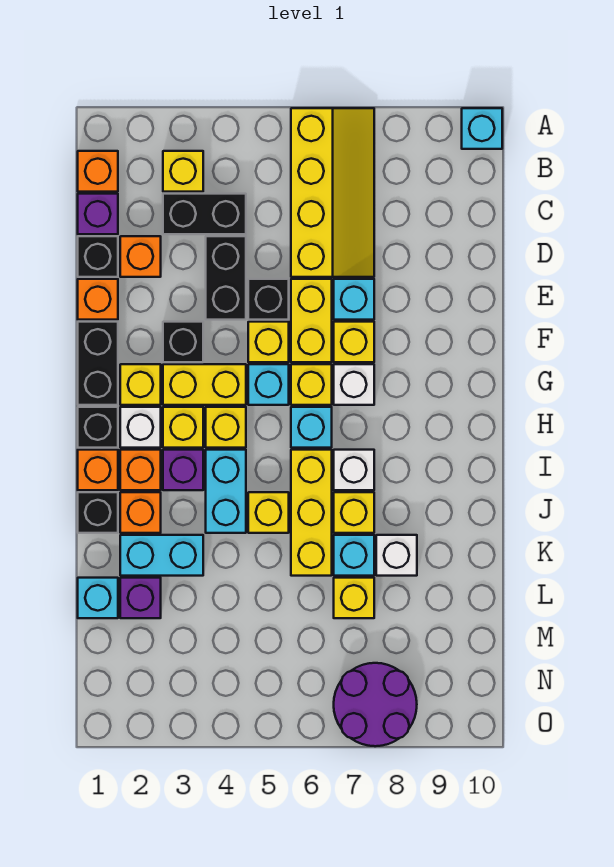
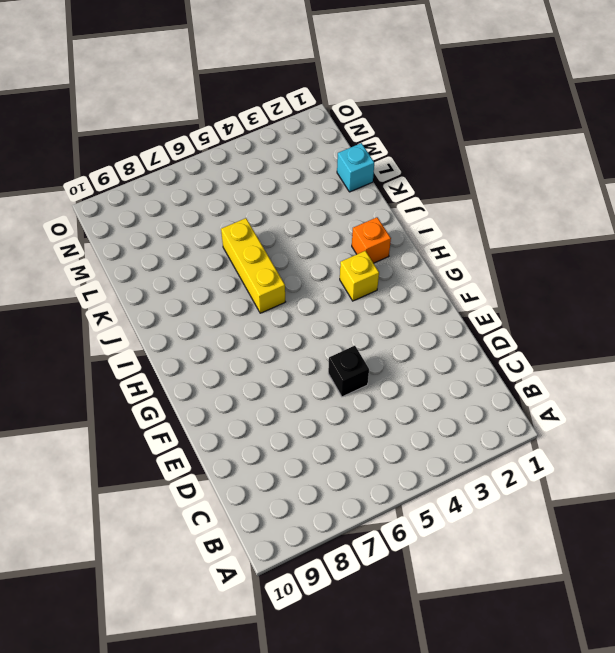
none -> yellow slope A6:D7 level 1 top 6
none -> cyan brick A10 level 1
none -> orange brick B1 level 1
none -> yellow brick B3 level 1

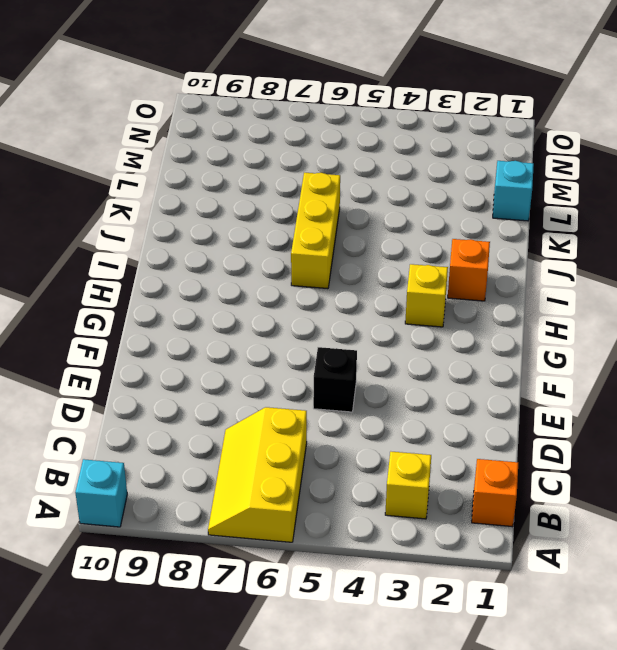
yellow slope A6:C7 level 1 top 6 -> yellow slope A6:D7 level 1 top 6
none -> purple brick C1 level 1
none -> black brick C3:C4 level 1
none -> black brick D1 level 1
none -> orange brick D2 level 1

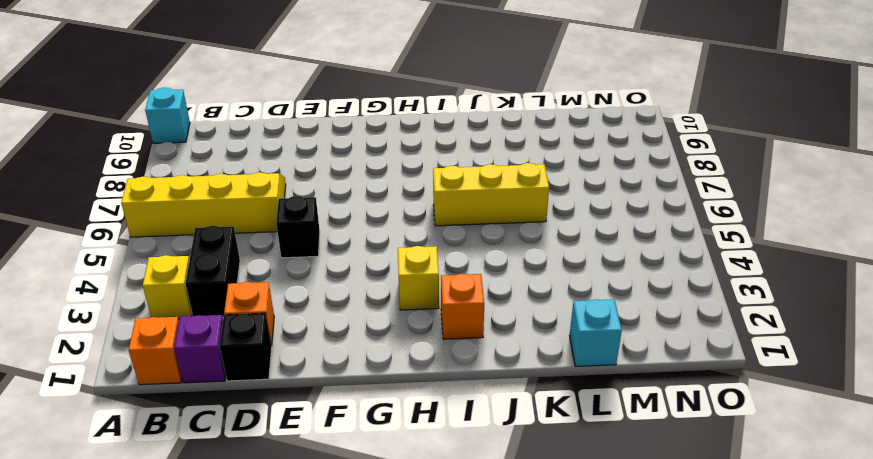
none -> black brick D4:E4 level 1
none -> orange brick E1 level 1
none -> yellow brick E6:F6 level 1
none -> cyan brick E7 level 1

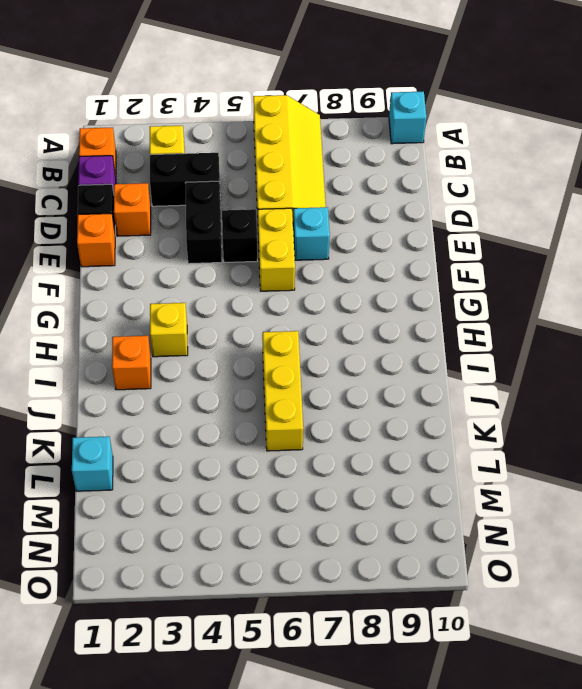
none -> black brick F1:G1 level 1
none -> black brick F3 level 1
none -> yellow brick F5 level 1
none -> yellow brick F7 level 1

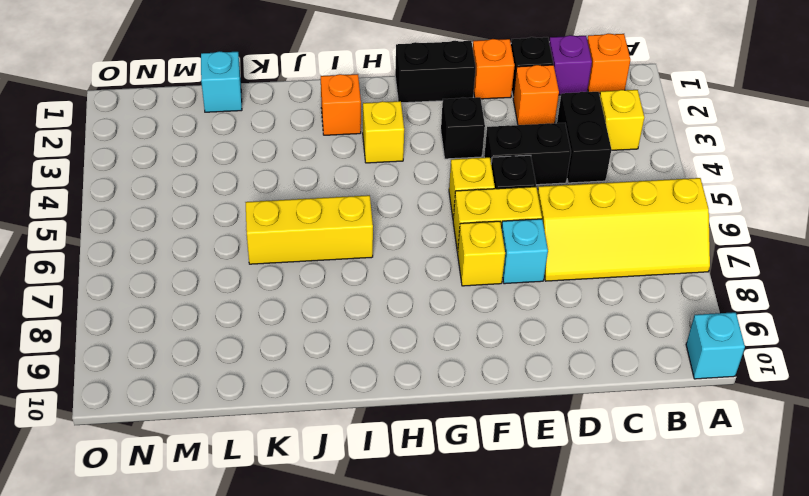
none -> yellow brick G2 level 1
none -> yellow brick G3:G4 level 1
none -> cyan brick G5 level 1
none -> yellow brick G6 level 1

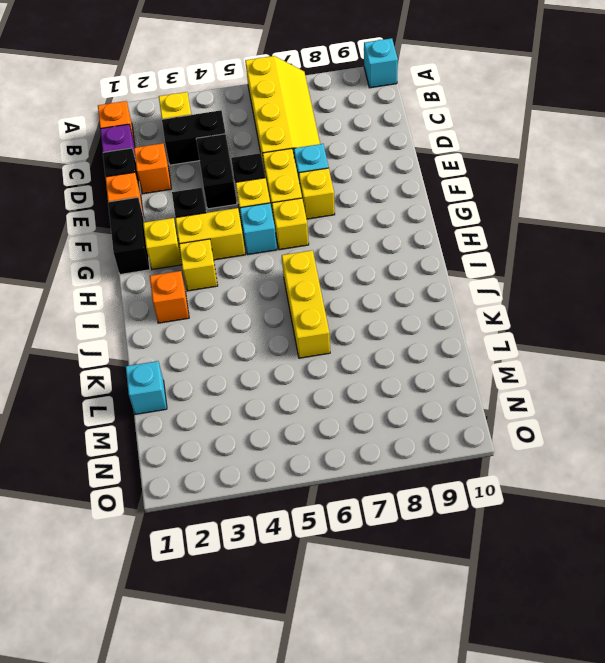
none -> white brick G7 level 1
none -> black brick H1 level 1
none -> white brick H2 level 1
none -> yellow brick H4 level 1

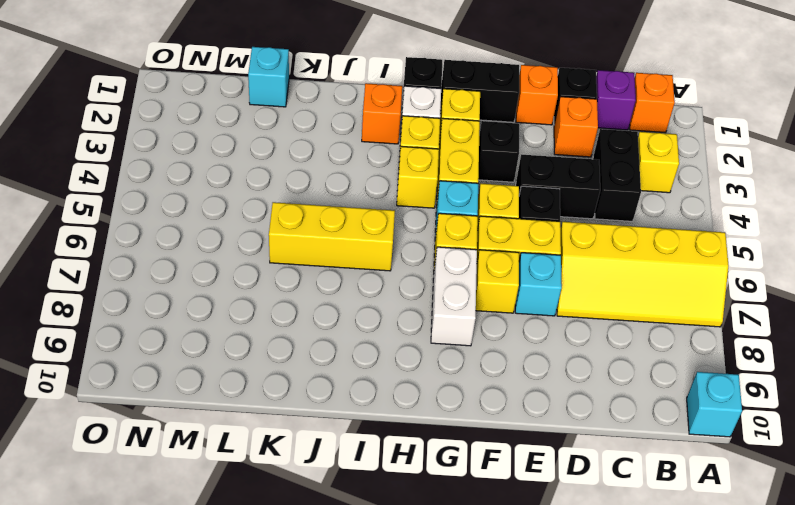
white brick G7:G8 level 1 -> white brick G7 level 1
none -> cyan brick H6 level 1
none -> orange brick I1 level 1
none -> purple brick I3 level 1
none -> cyan brick I4:J4 level 1

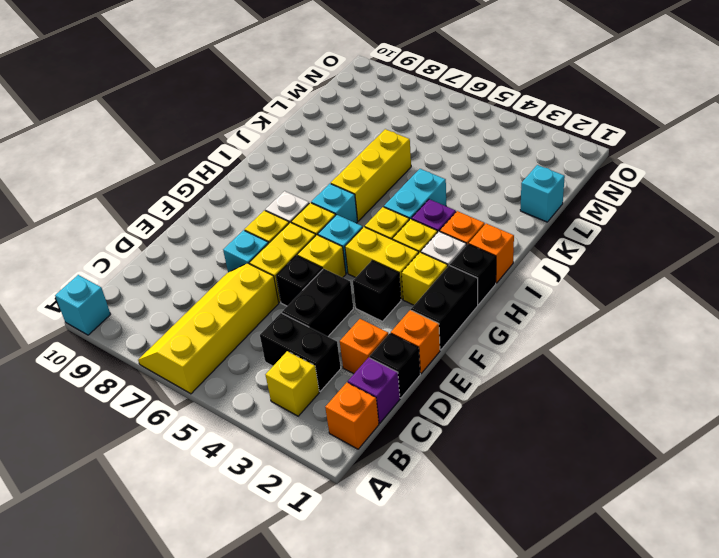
none -> white brick I7 level 1
none -> black brick J1 level 1
none -> orange brick J2 level 1
none -> yellow brick J5 level 1

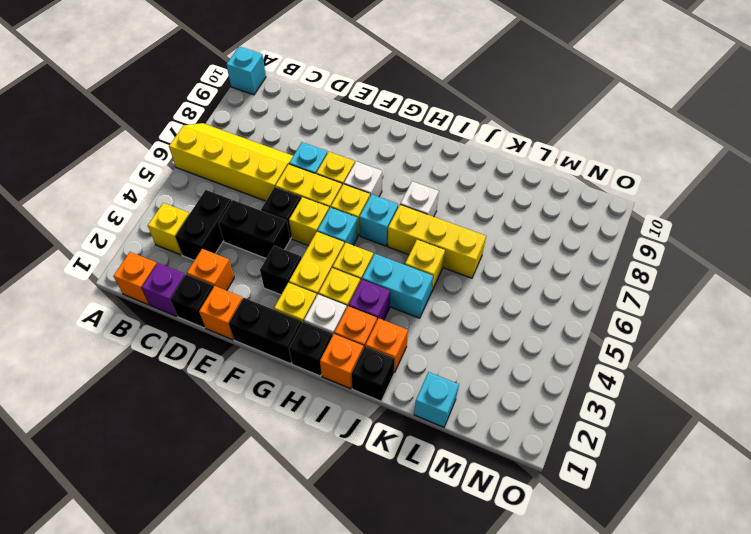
none -> yellow brick J7 level 1
none -> cyan brick K2:K3 level 1
none -> cyan brick K7 level 1
none -> white brick K8 level 1

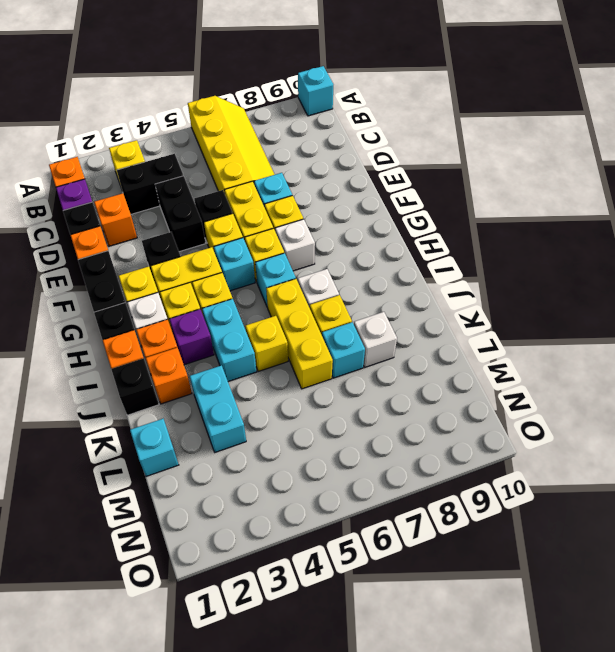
cyan brick K3:L3 level 1 -> cyan brick K2:K3 level 1
none -> purple brick L2 level 1
none -> yellow brick L7 level 1
none -> purple round brick N7:O8 level 1

